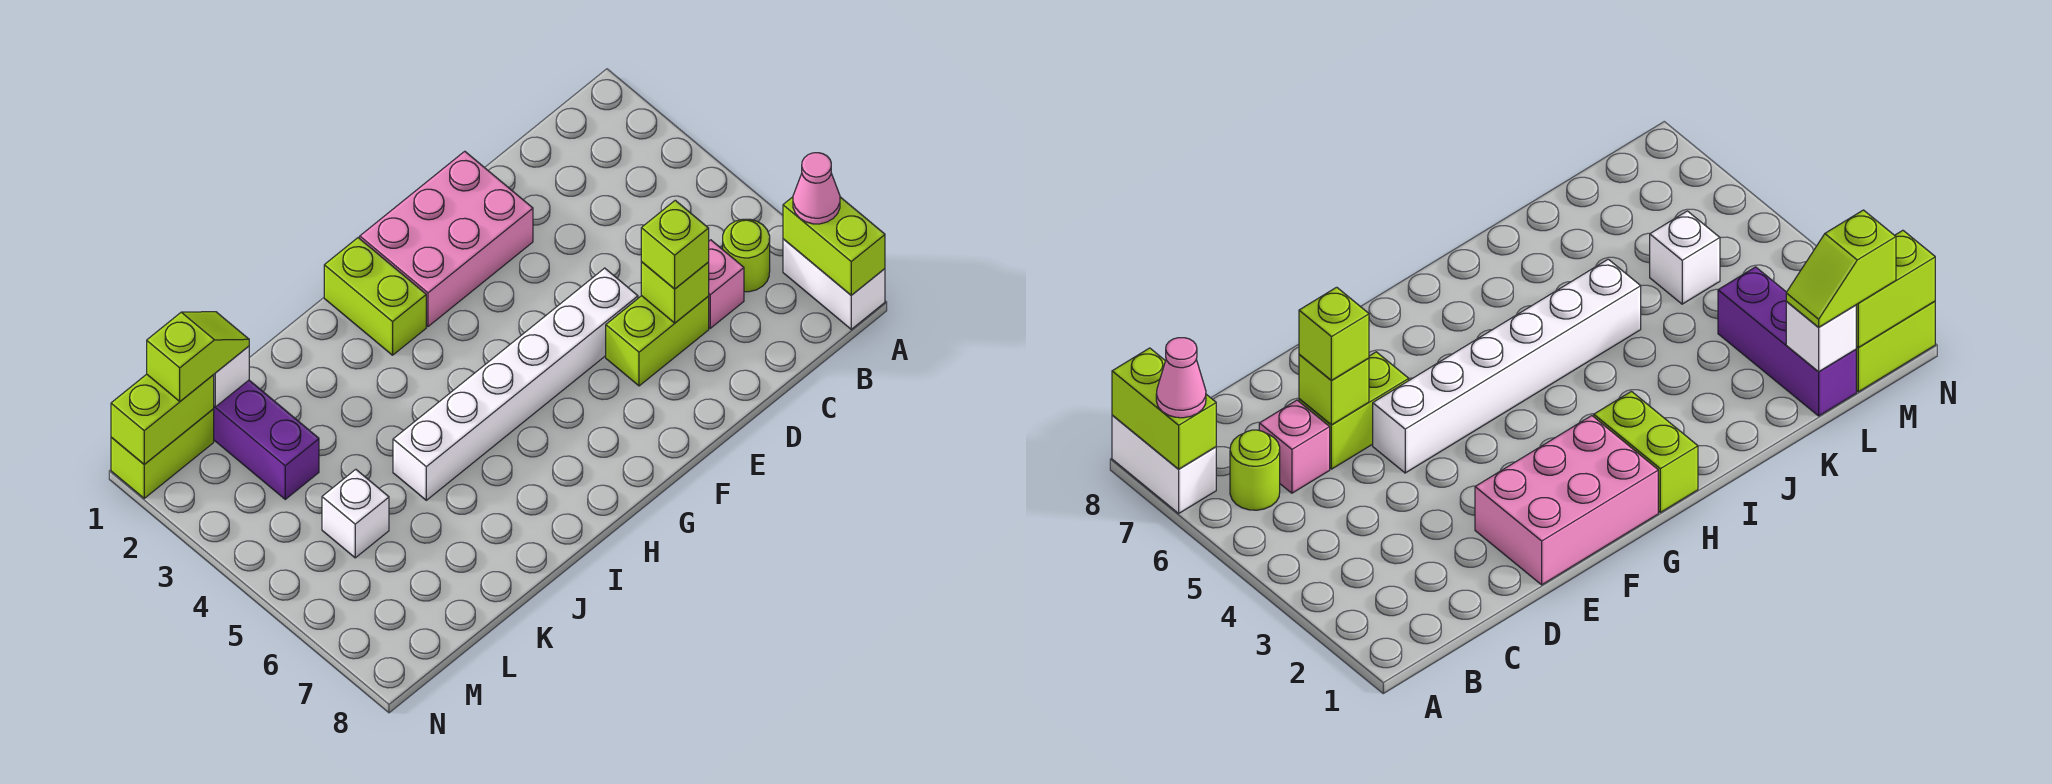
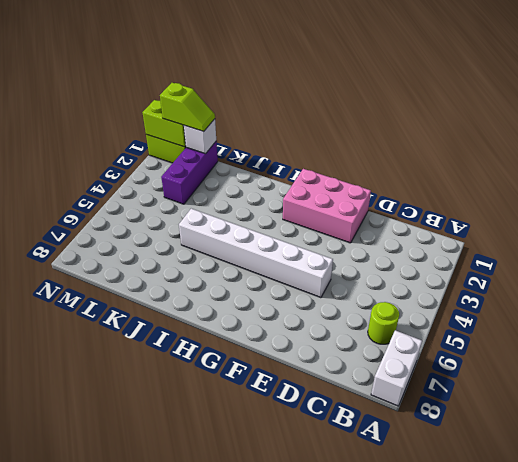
none -> pink brick C6 level 1
none -> lime brick D6:E6 level 1
none -> lime brick H1:H2 level 1

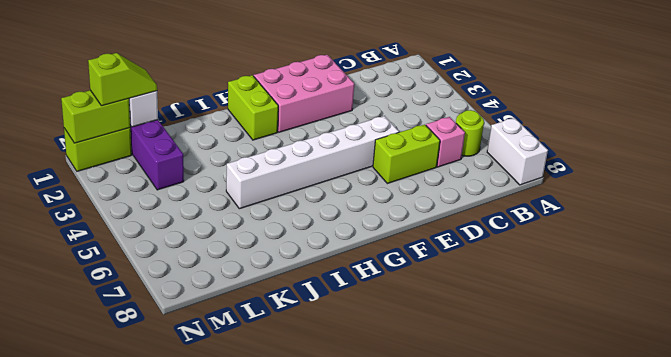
none -> white brick L5 level 1
none -> lime brick A7:A8 level 2
none -> lime brick D6 level 2

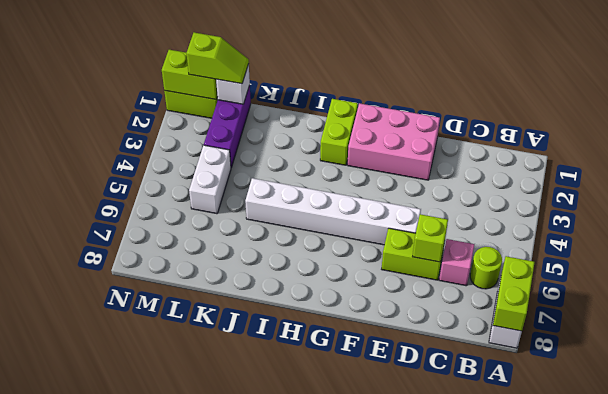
white brick L4:L5 level 1 -> white brick L5 level 1
none -> pink cone A7 level 3
none -> lime brick D6 level 3

